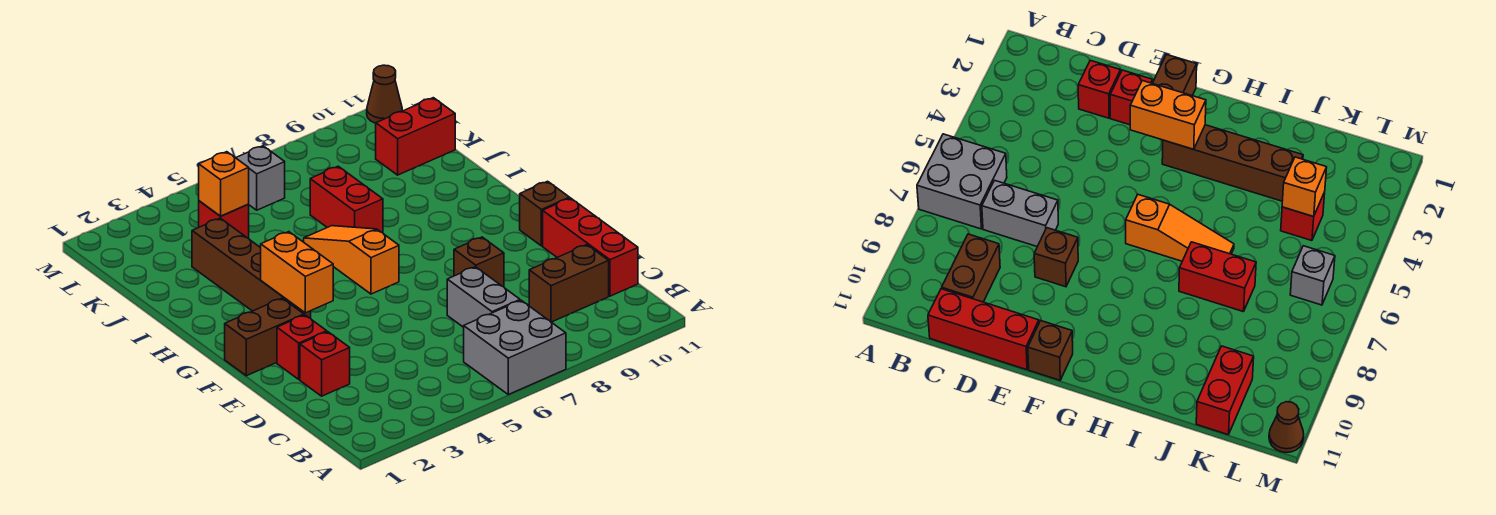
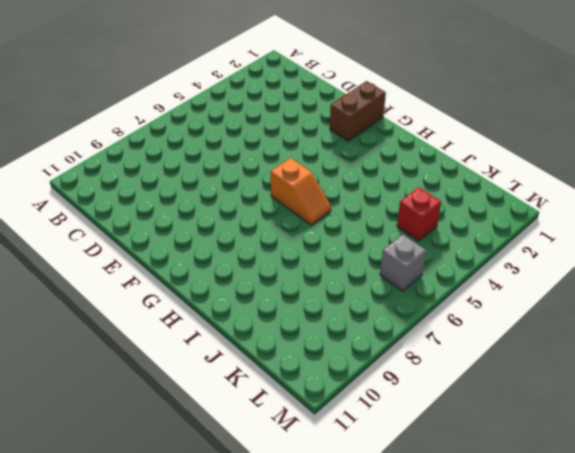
orange slope G6:H6 level 1 top G -> orange slope G6:I6 level 1 top G
none -> grey brick A6:B7 level 1
none -> grey brick C7:D7 level 1
none -> brown brick C9:C10 level 1

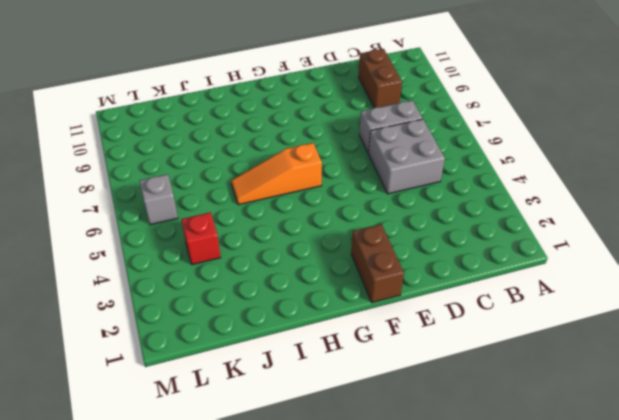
grey brick C5:D6 level 1 -> grey brick A6:B7 level 1
none -> red brick C11:E11 level 1
none -> red brick D2 level 1
none -> red brick E2 level 1

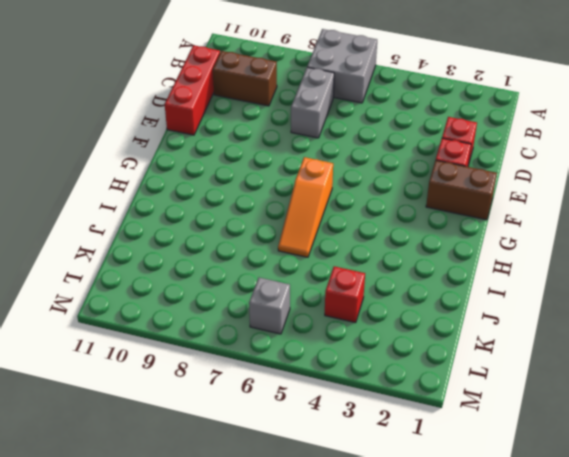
none -> brown brick E8 level 1
none -> brown brick F11 level 1
none -> brown brick G3:J3 level 1

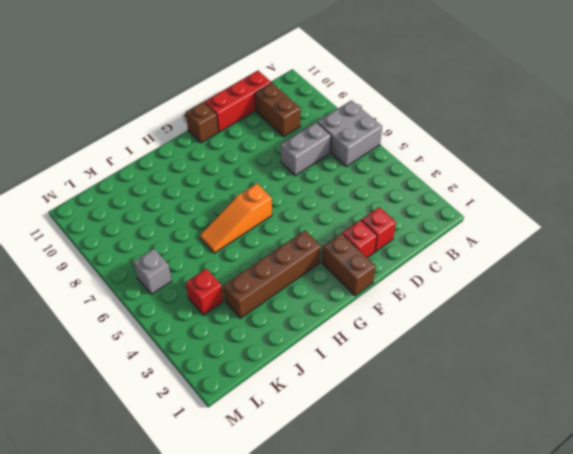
none -> brown brick E8 level 1
none -> red brick I7:J7 level 1
none -> red brick K10:K11 level 1

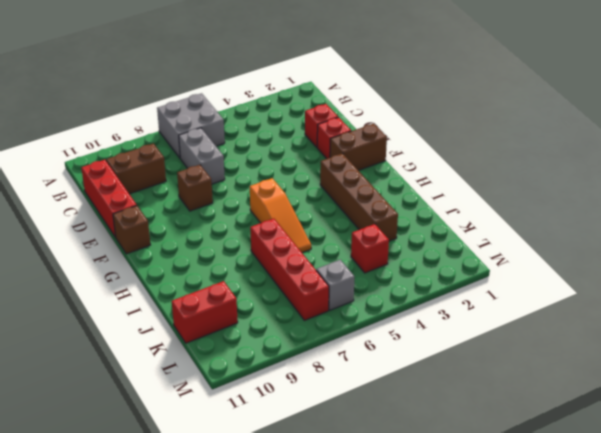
red brick I7:L7 level 1 -> red brick I7:J7 level 1
none -> brown cone M11 level 1
none -> orange brick F3:G3 level 2
none -> orange brick K4 level 2

